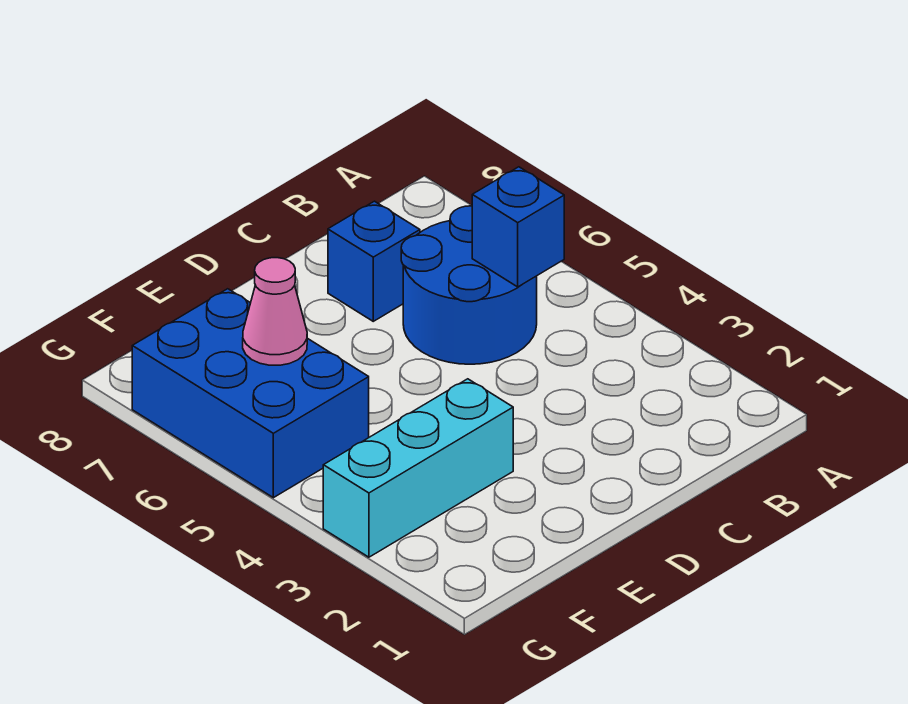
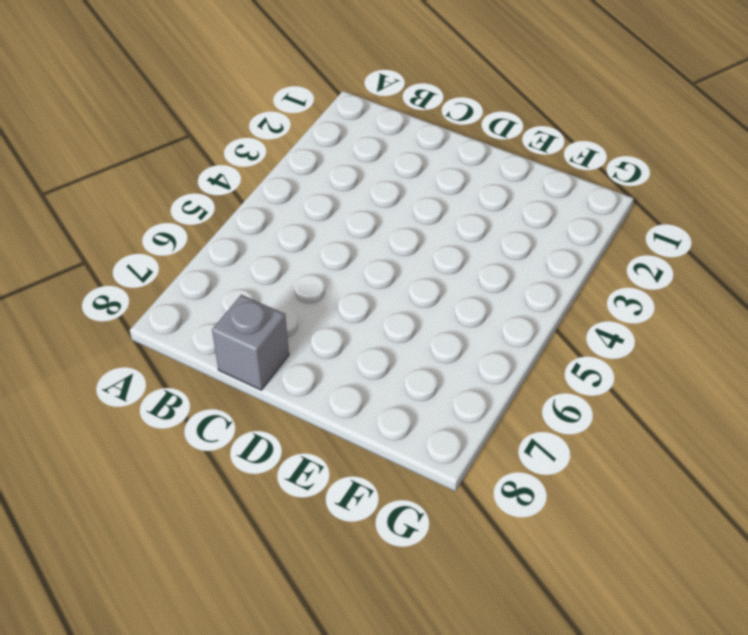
grey brick C8 level 1 -> none
none -> blue round brick B5:C6 level 1
none -> blue brick C7 level 1

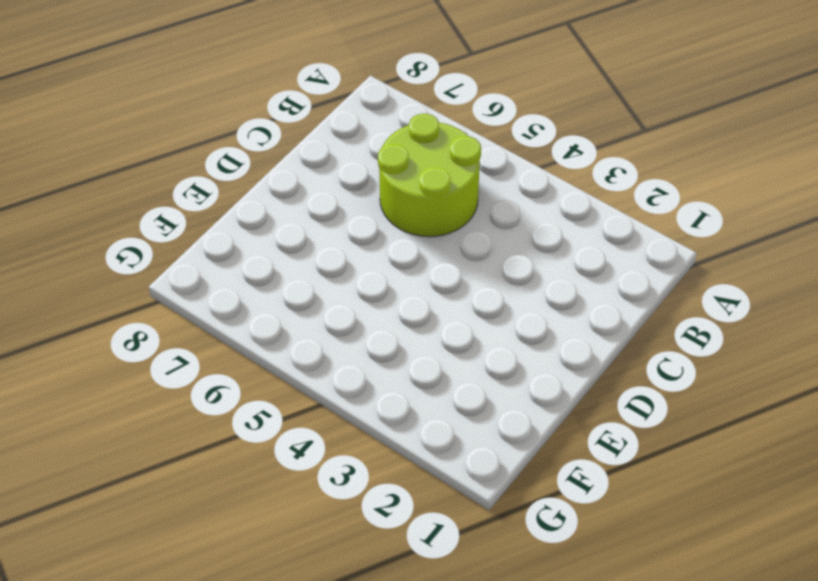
lime round brick B5:C6 level 1 -> blue round brick B5:C6 level 1
none -> blue brick C7 level 1
none -> cyan brick E3:G3 level 1

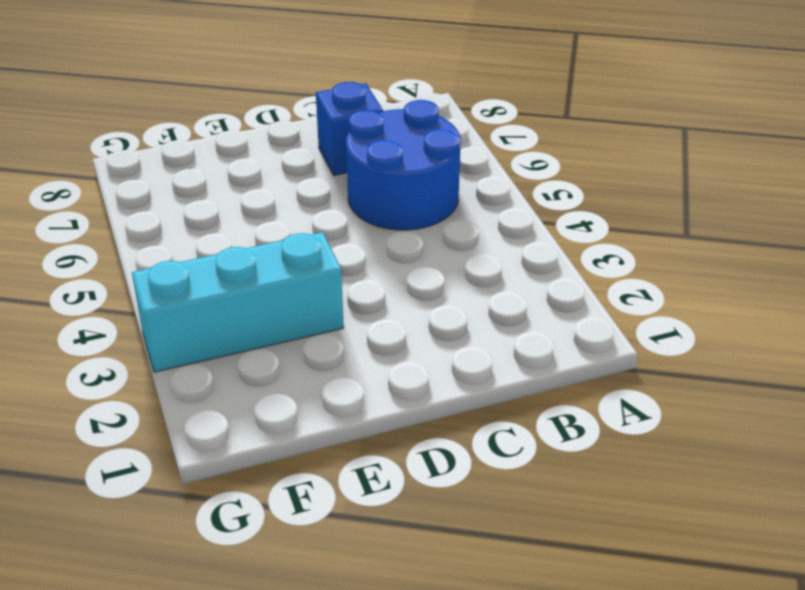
none -> blue brick F5:G7 level 1
none -> blue brick B5 level 2

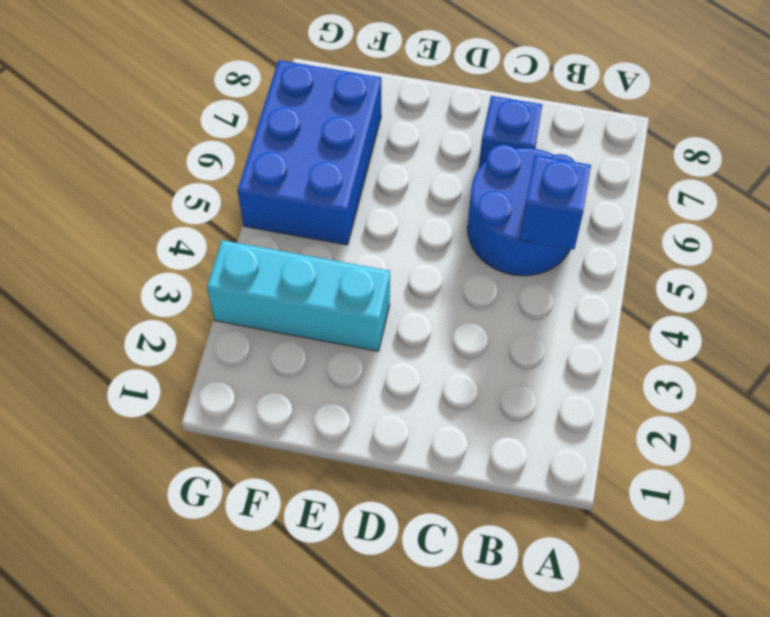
none -> pink cone F6 level 2

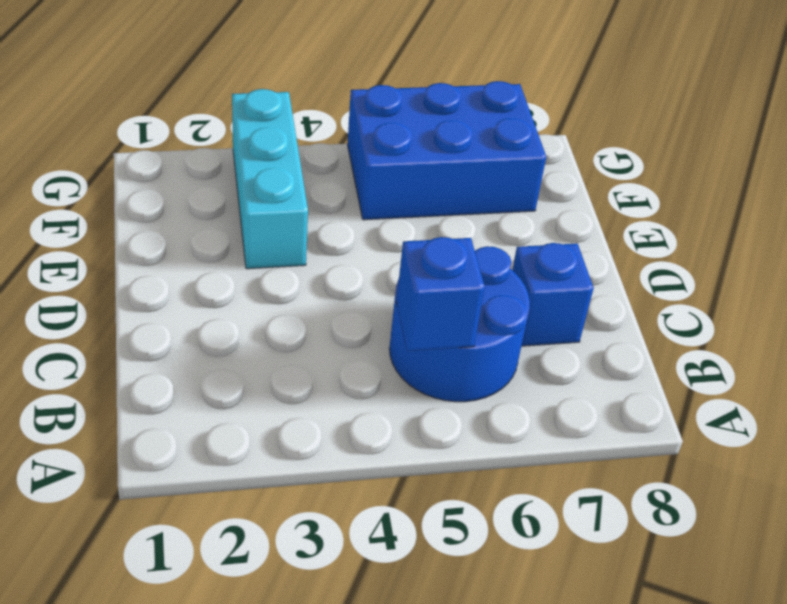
none -> pink cone F6 level 2

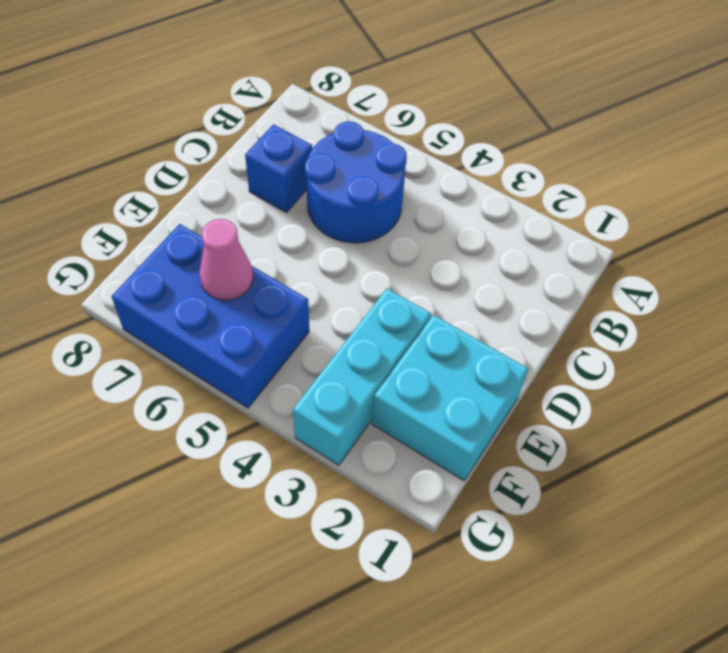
cyan brick E1:F2 level 1 -> none
none -> blue brick B5 level 2

